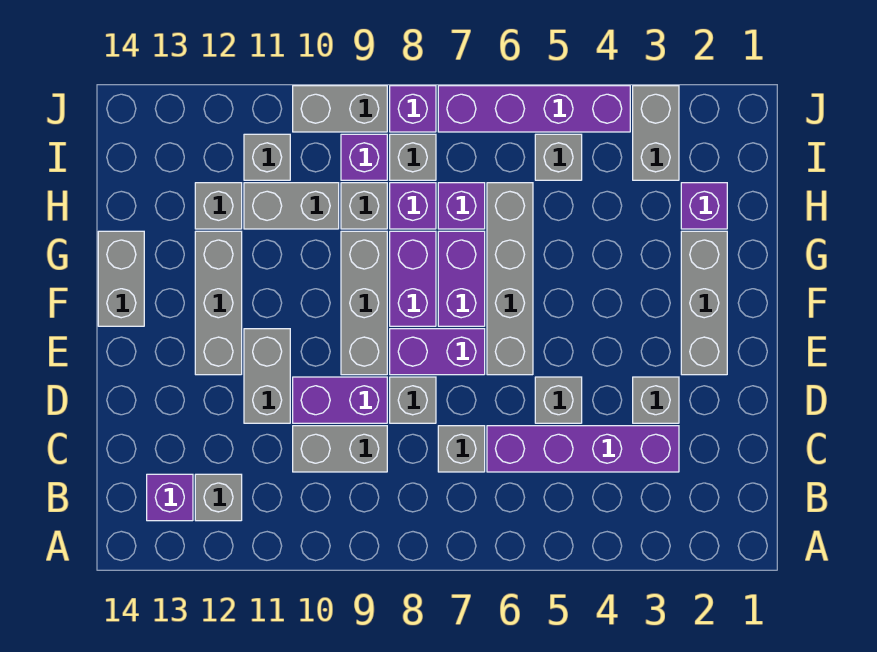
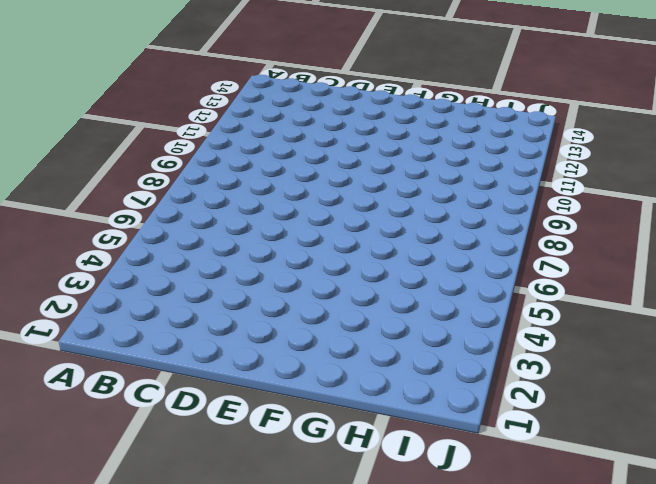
none -> grey brick B12 level 1
none -> purple brick B13 level 1
none -> purple brick C3:C6 level 1
none -> grey brick C7 level 1

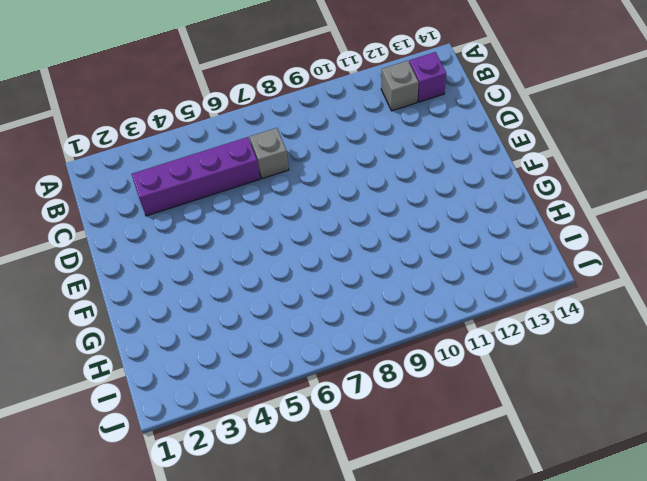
none -> grey brick C9:C10 level 1
none -> grey brick D3 level 1
none -> grey brick D5 level 1
none -> grey brick D8 level 1

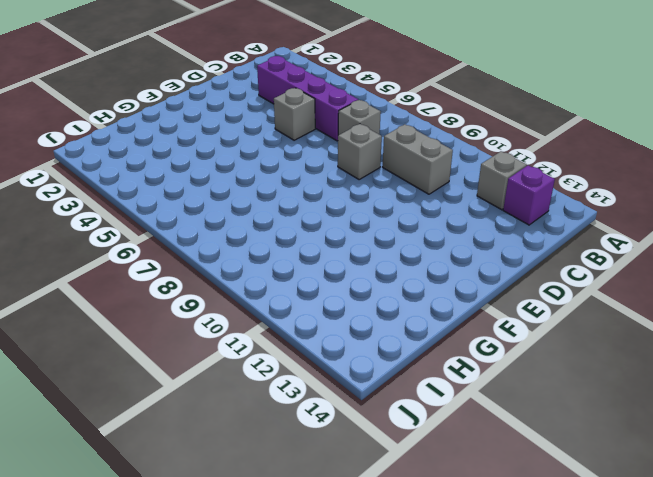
none -> grey brick D3 level 1
none -> purple brick D9:D10 level 1
none -> grey brick D11:E11 level 1
none -> grey brick E2:G2 level 1

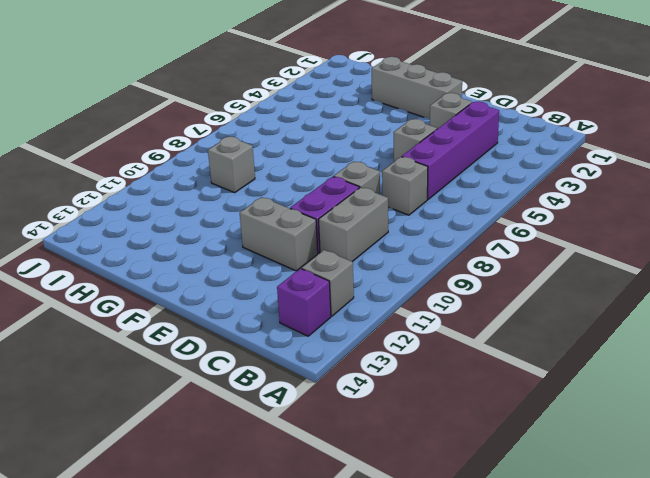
none -> grey brick E6:H6 level 1
none -> purple brick E7:E8 level 1
none -> grey brick E9:G9 level 1
none -> grey brick E12:G12 level 1

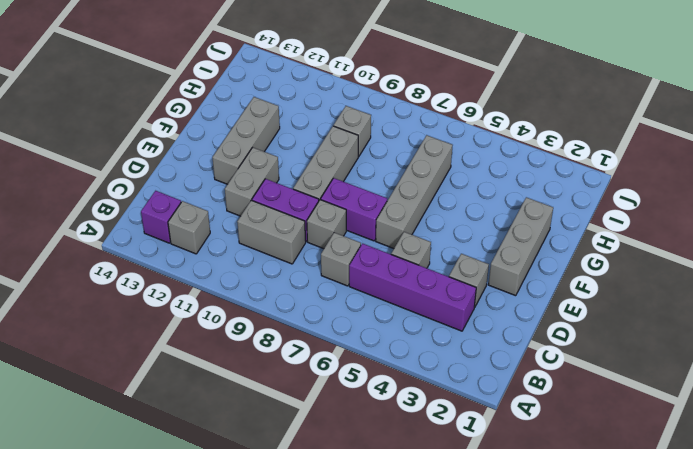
none -> purple brick F7:G7 level 1
none -> purple brick F8:G8 level 1
none -> grey brick F14:G14 level 1
none -> purple brick H2 level 1

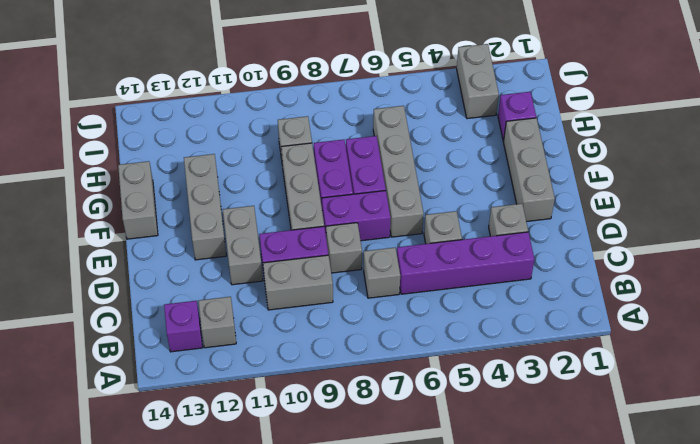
none -> purple brick H7 level 1
none -> purple brick H8 level 1
none -> grey brick H10:H11 level 1
none -> grey brick H12 level 1

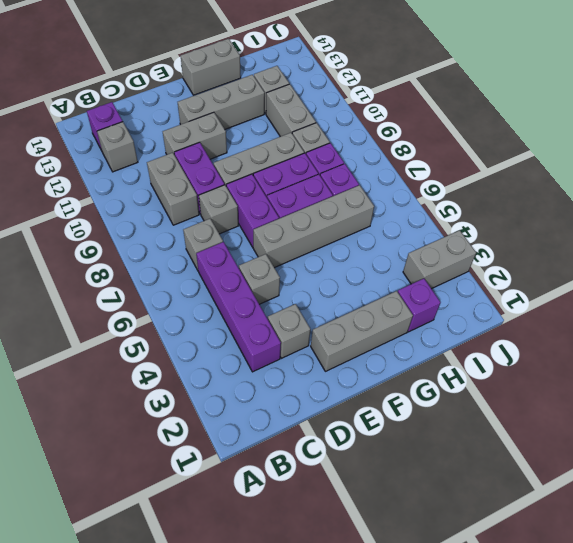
none -> grey brick I5 level 1
none -> grey brick I8 level 1
none -> purple brick I9 level 1
none -> grey brick I11 level 1

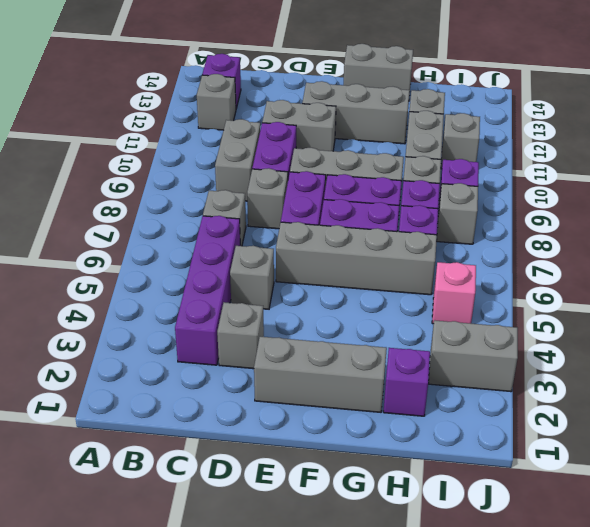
pink brick I5 level 1 -> grey brick I5 level 1
none -> purple brick J4:J7 level 1
none -> purple brick J8 level 1
none -> grey brick J9:J10 level 1

